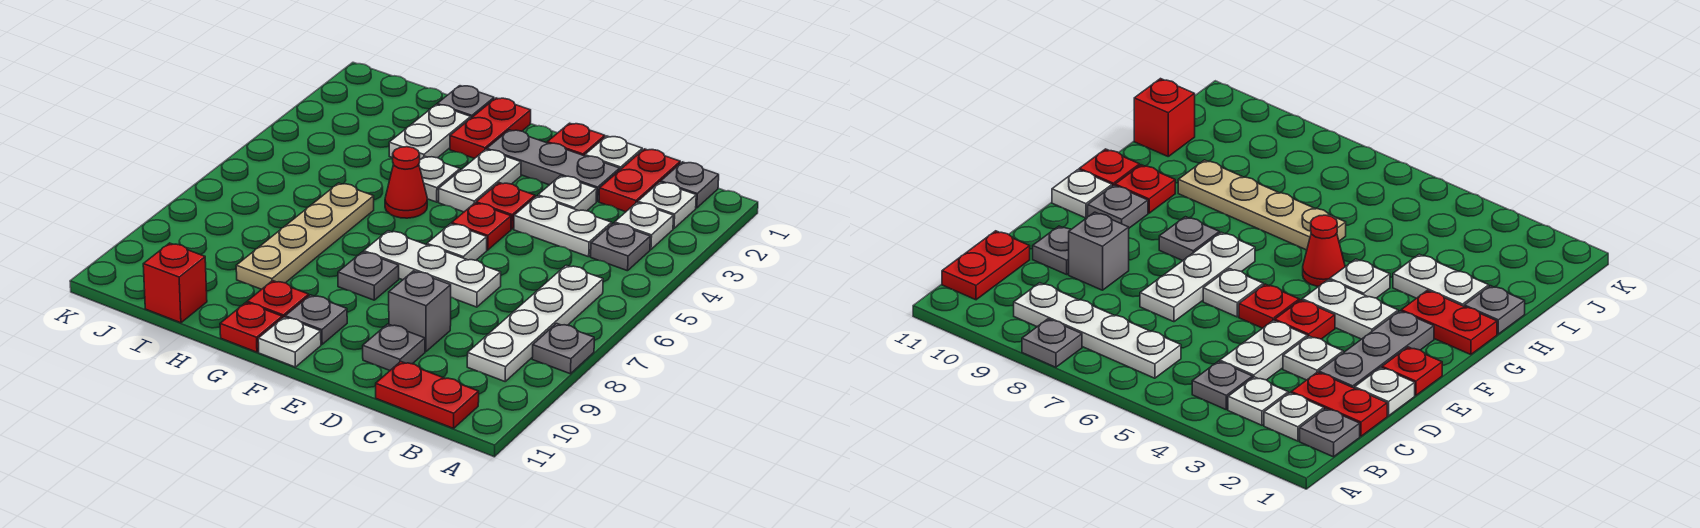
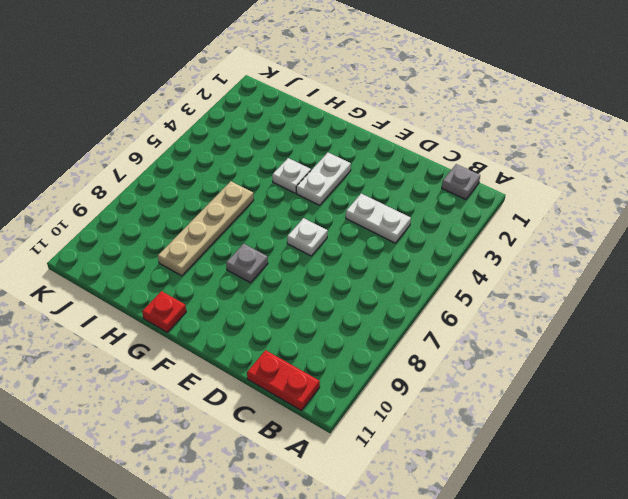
none -> grey plate A8 level 1
none -> white plate B2 level 1
none -> white plate B3 level 1
none -> grey plate B4 level 1

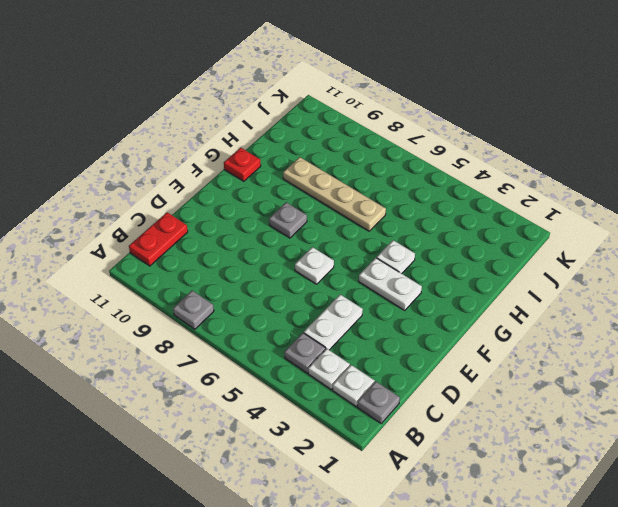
none -> white plate B6:B9 level 1
none -> red plate C1:C2 level 1
none -> white plate D1 level 1
none -> grey plate D2:F2 level 1

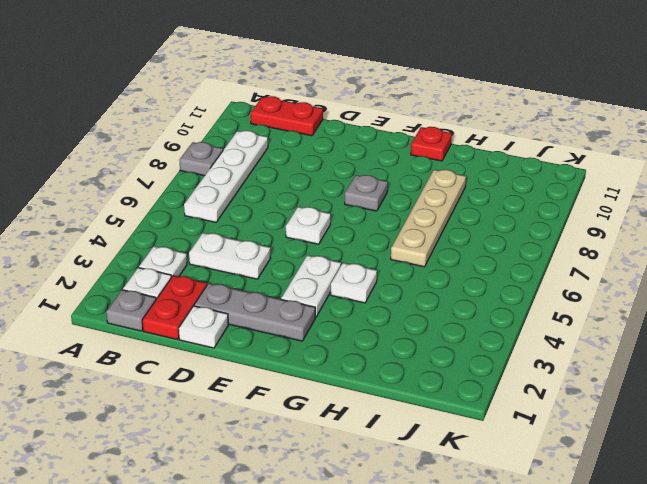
none -> grey plate B4 level 1
none -> white plate D3 level 1
none -> white plate D7:F7 level 1
none -> grey brick D9 level 1

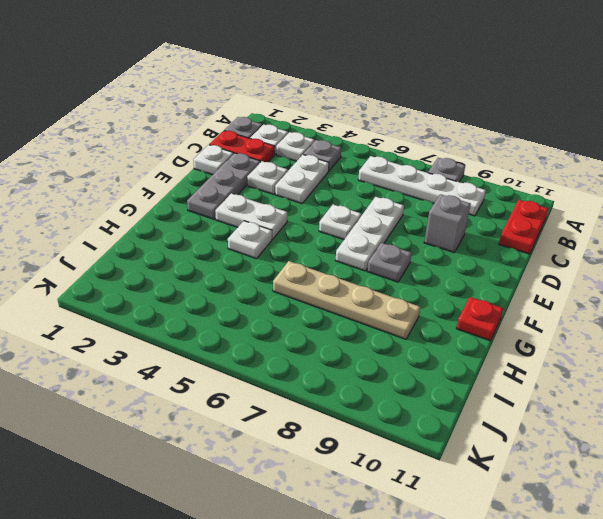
none -> grey plate D10 level 1
none -> red plate E1 level 1
none -> red plate E4 level 1
none -> red plate E5 level 1

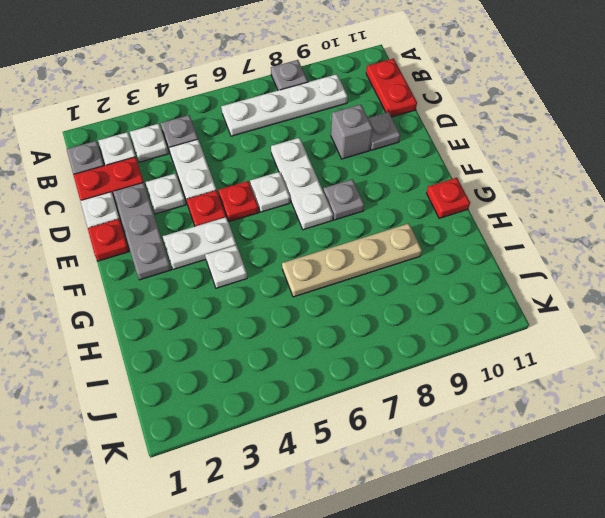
none -> grey plate F10 level 1
none -> white plate F11 level 1
none -> red plate G1:G2 level 1
none -> red cone G5 level 1

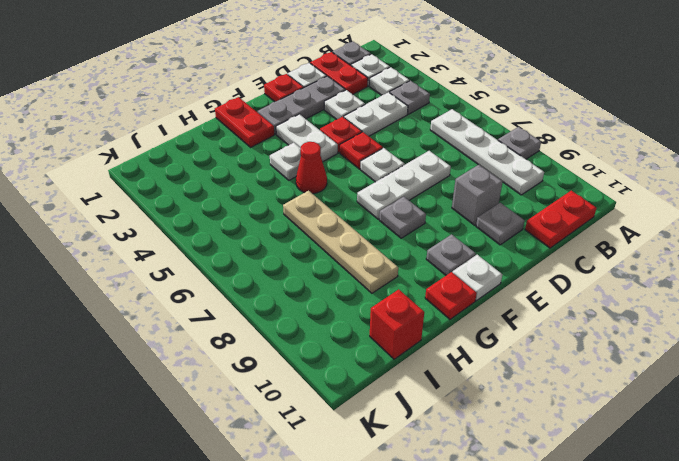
none -> red plate G10 level 1
none -> grey plate H1 level 1
none -> white plate H2:H3 level 1

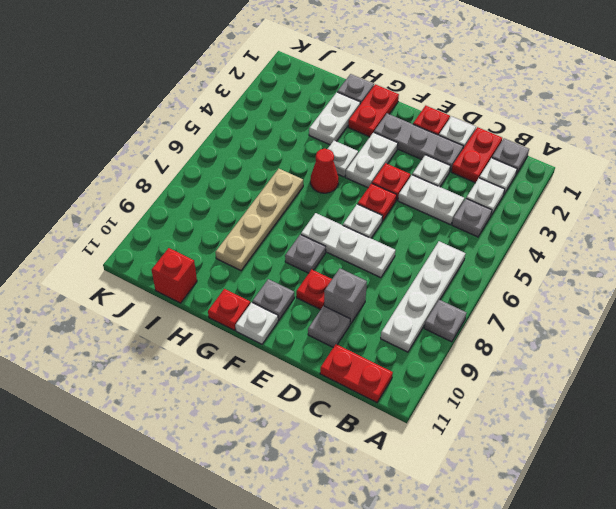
red plate E9 level 1 -> red plate G10 level 1

